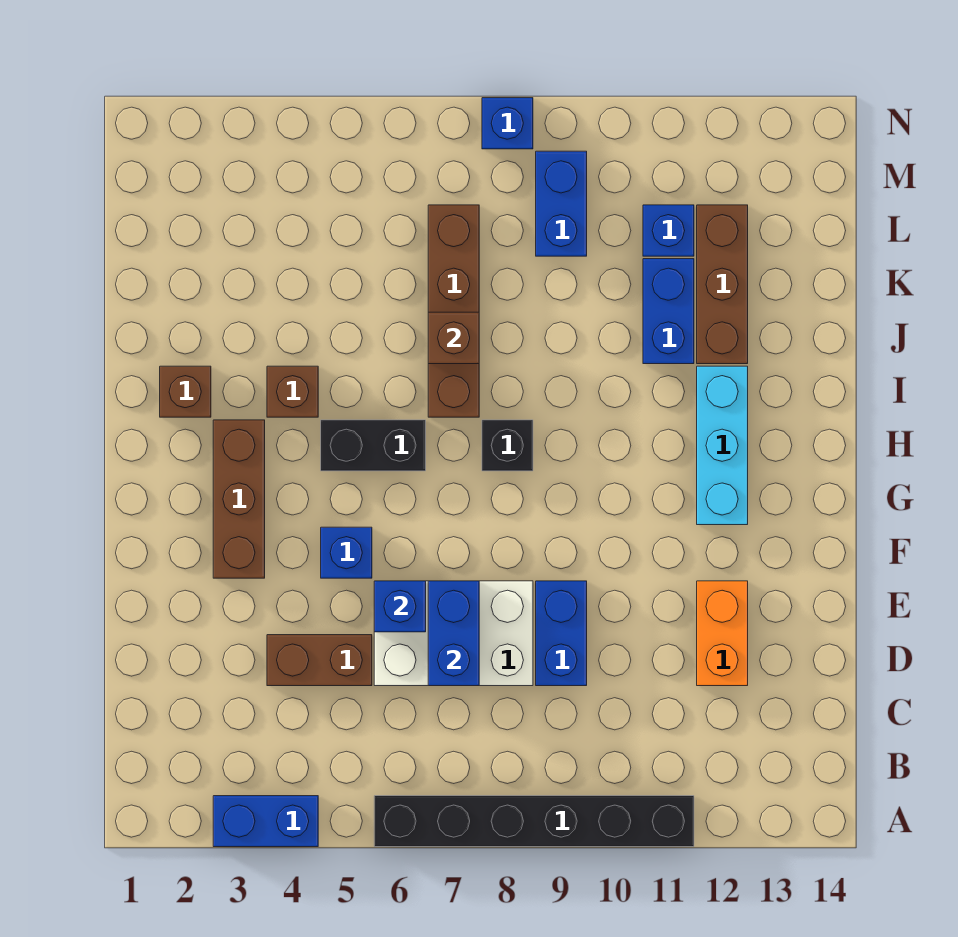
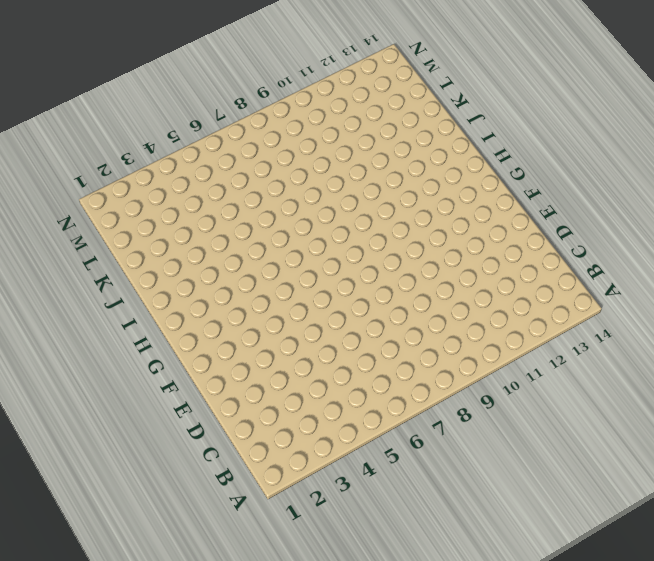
none -> blue brick A3:A4 level 1
none -> black brick A6:A11 level 1
none -> brown brick D4:D5 level 1

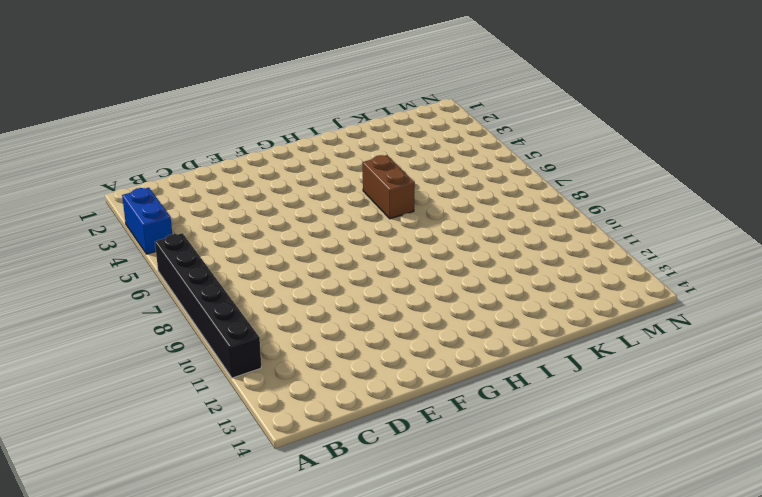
brown brick I5:I6 level 1 -> brown brick D4:D5 level 1
none -> white brick D6:E8 level 1
none -> blue brick D9:E9 level 1
none -> orange brick D12:E12 level 1

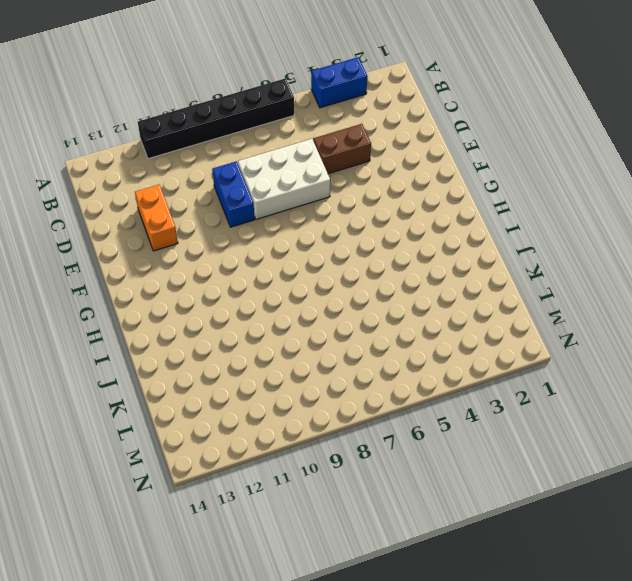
none -> brown brick F3:H3 level 1
none -> blue brick F5 level 1
none -> cyan brick G12:I12 level 1

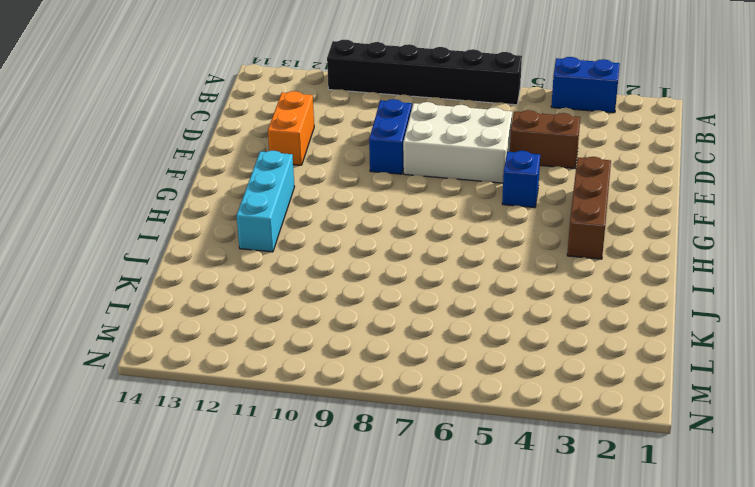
none -> black brick H5:H6 level 1
none -> black brick H8 level 1
none -> brown brick I2 level 1

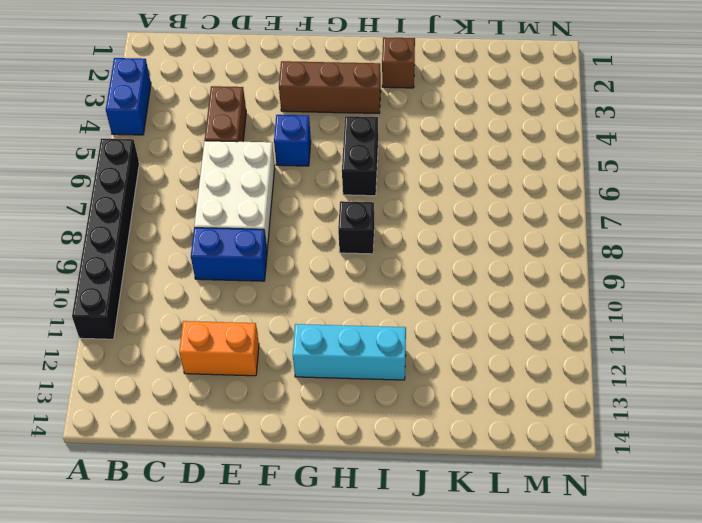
none -> brown brick I4 level 1
none -> brown brick I7:L7 level 1
none -> blue brick J11:K11 level 1

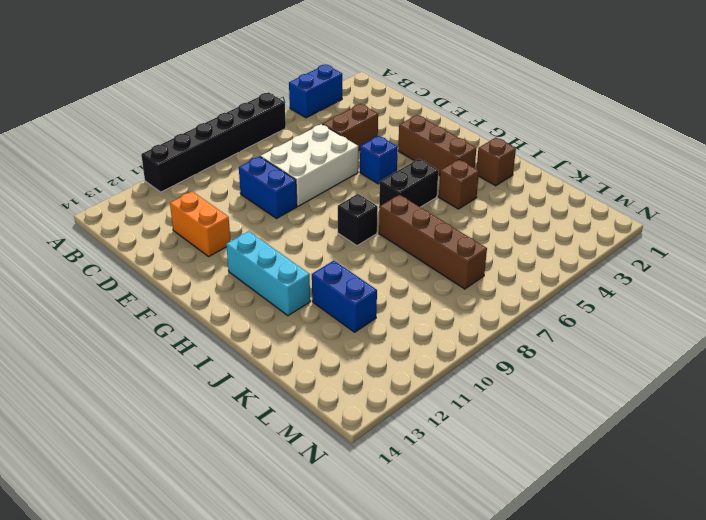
none -> brown brick J12:L12 level 1
none -> blue brick L9:M9 level 1
none -> blue brick L11 level 1

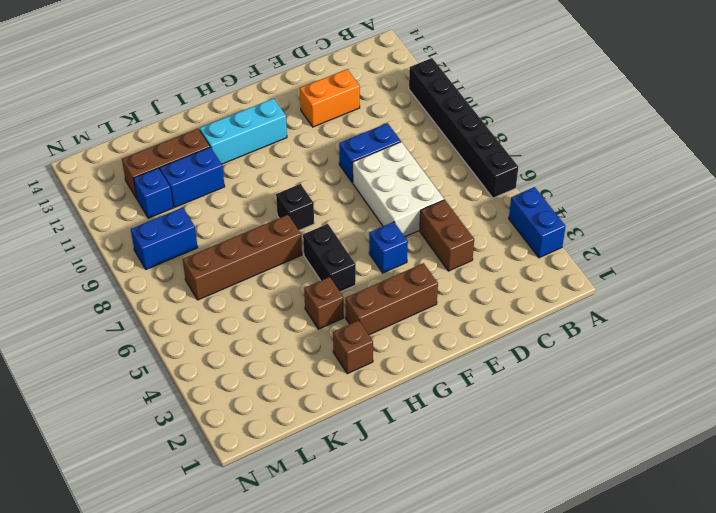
none -> blue brick N8 level 1
none -> blue brick D7:E7 level 2
none -> blue brick E6 level 2

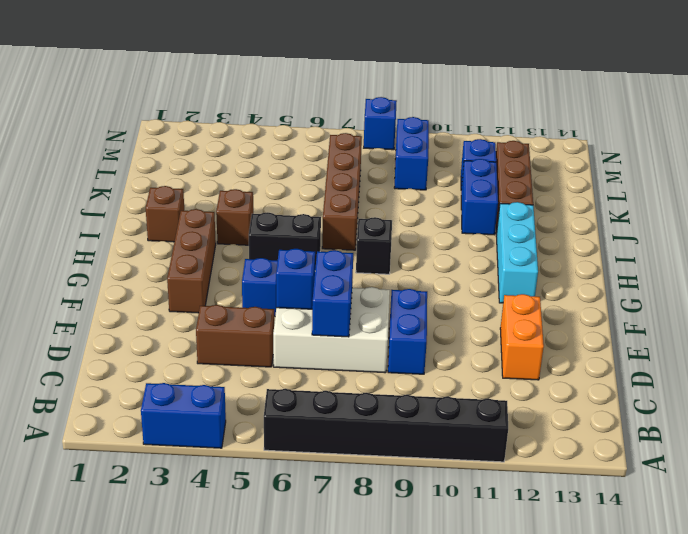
none -> brown brick J7 level 2

